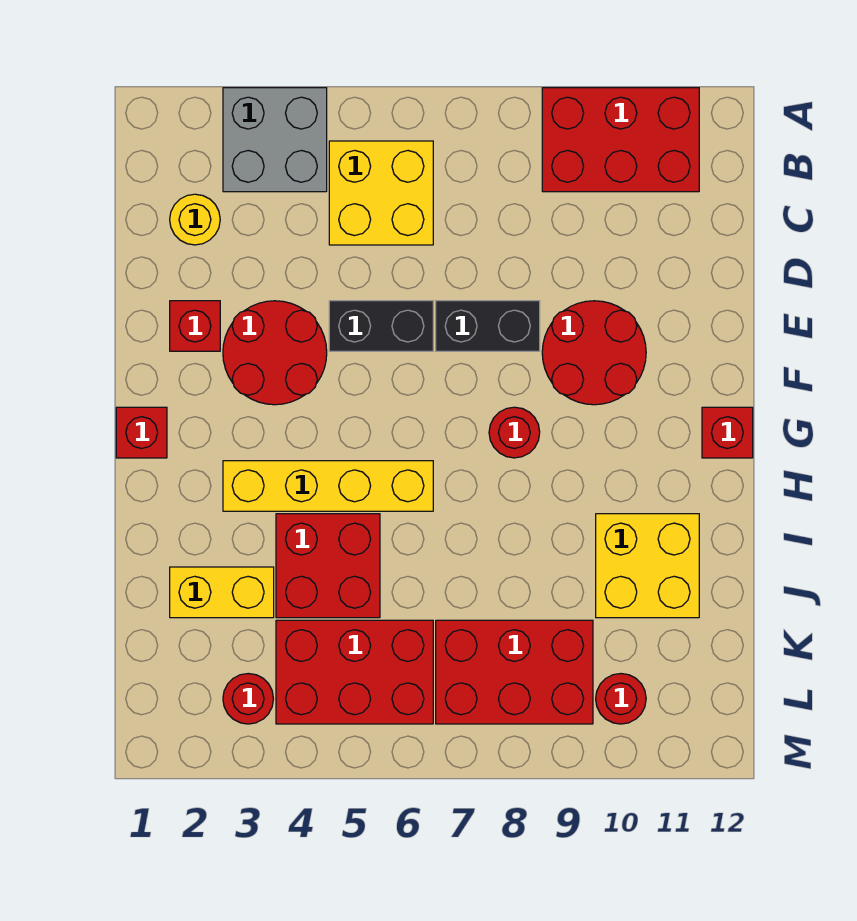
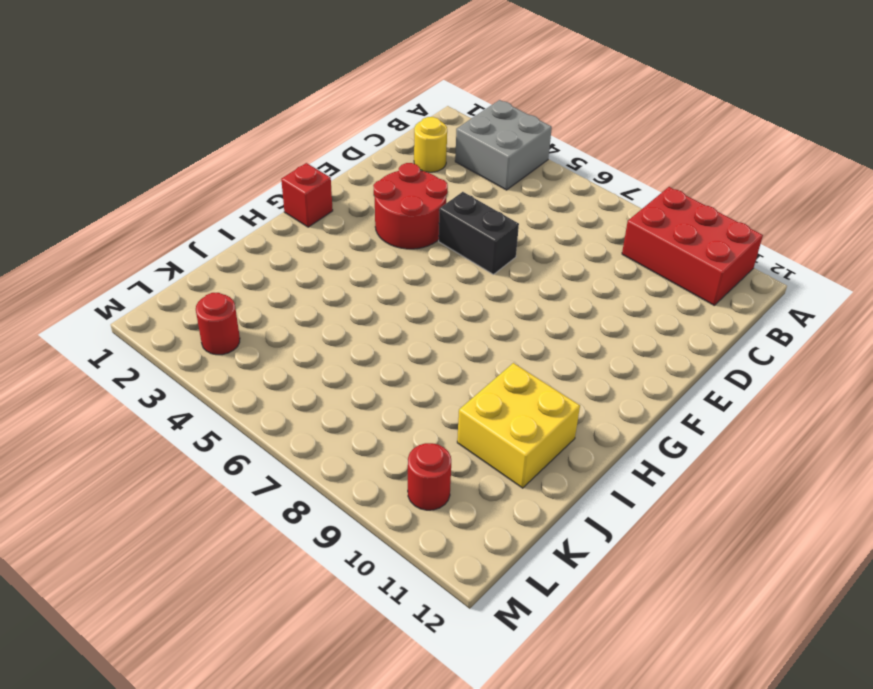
none -> yellow brick B5:C6 level 1
none -> red brick E2 level 1
none -> black brick E7:E8 level 1

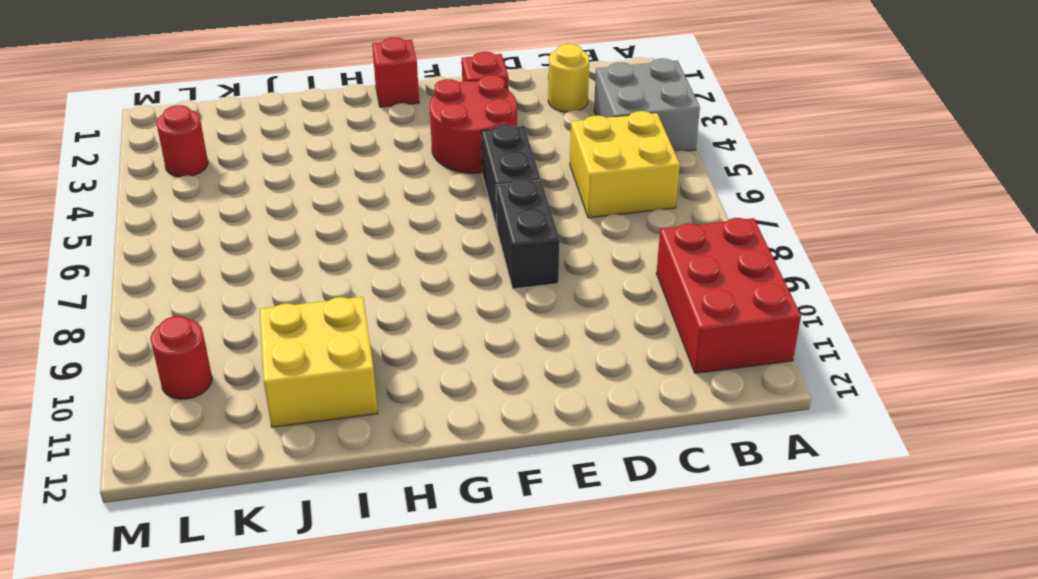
none -> red round brick E9:F10 level 1
none -> red round brick G8 level 1
none -> red brick G12 level 1

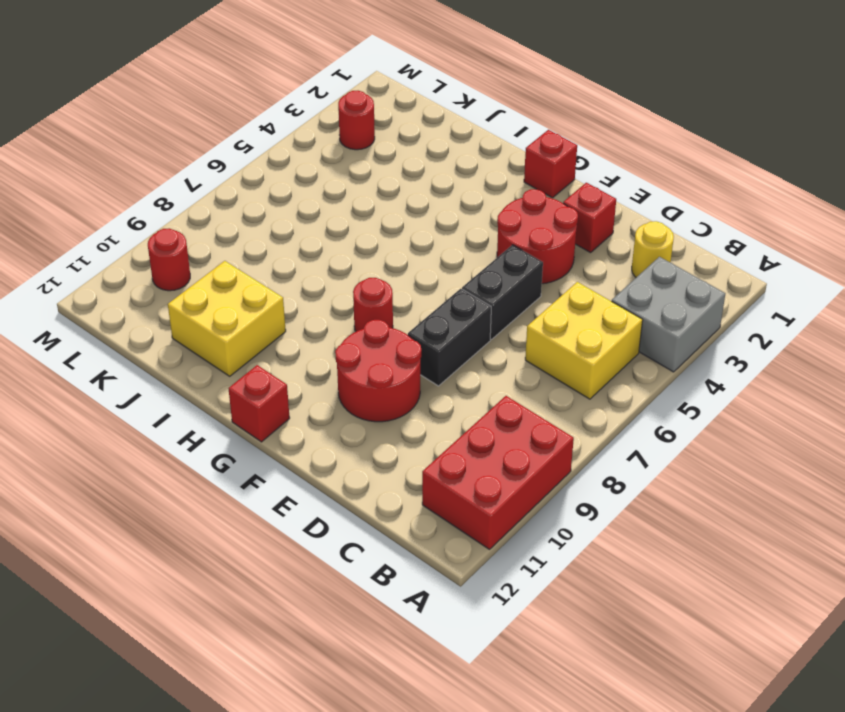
none -> yellow brick H3:H6 level 1
none -> red brick I4:J5 level 1
none -> yellow brick J2:J3 level 1

